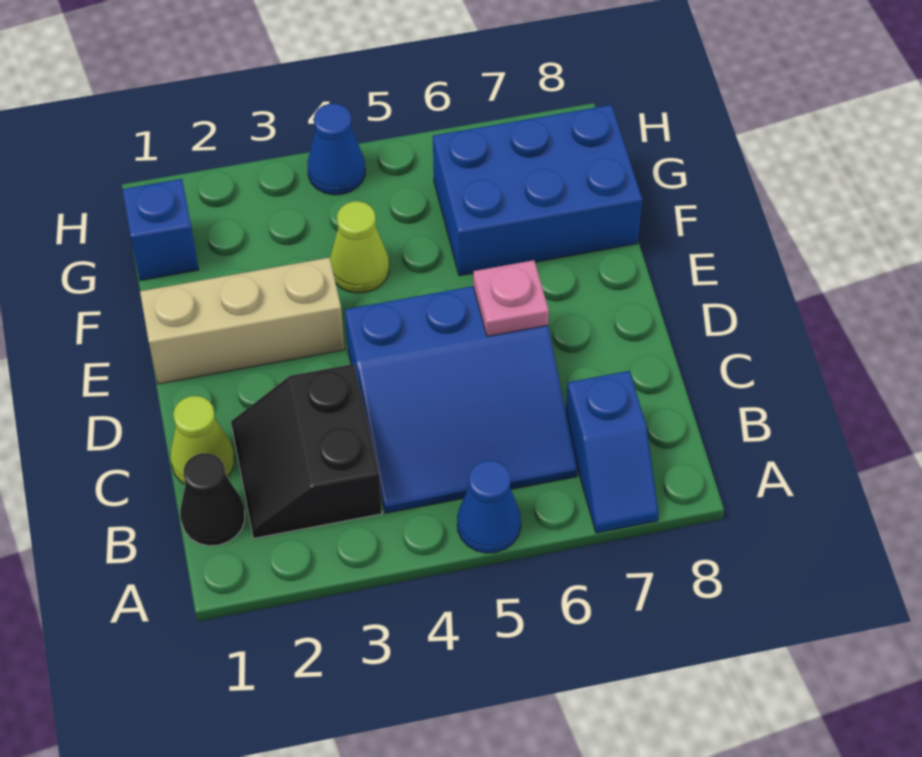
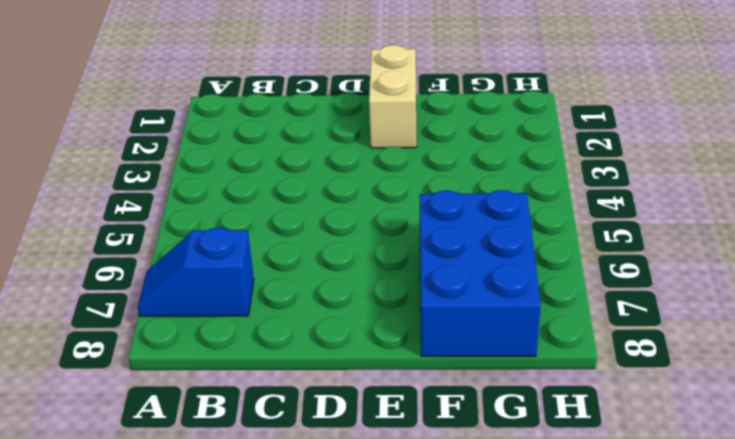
tan brick E1:E2 level 1 -> tan brick E1:E3 level 1
none -> blue cone A5 level 1
none -> black cone B1 level 1
none -> black slope B2:C3 level 1 top 3

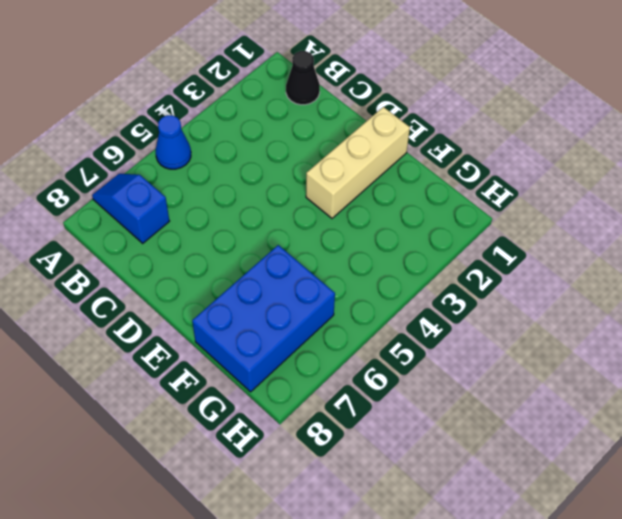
none -> black slope B2:C3 level 1 top 3
none -> blue slope B4:D6 level 1 top D
none -> lime cone C1 level 1

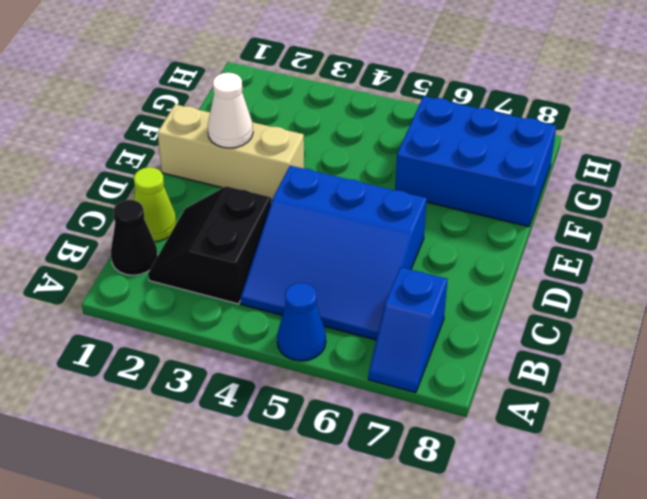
white cone E2 level 2 -> none
none -> lime cone F4 level 1
none -> blue brick G1 level 1
none -> blue cone H4 level 1

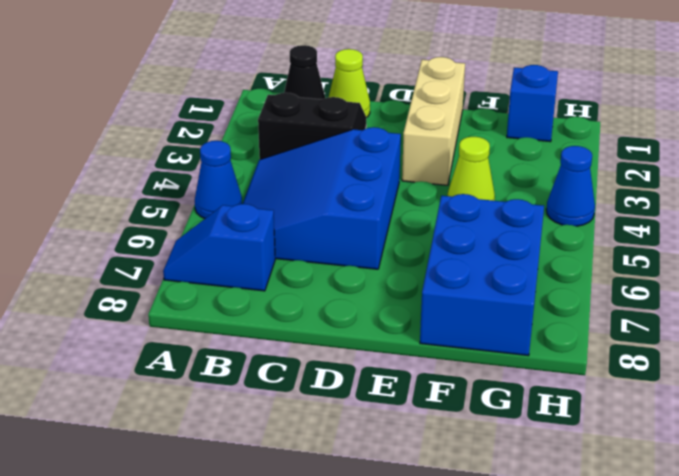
none -> pink plate D6 level 2

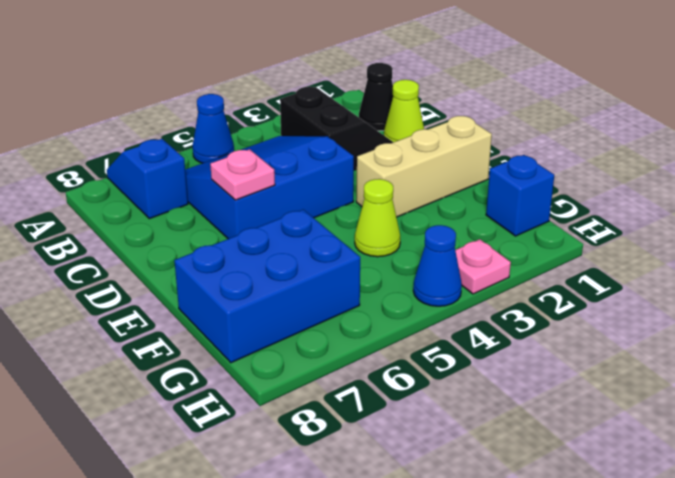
pink plate H3 level 1 -> none

